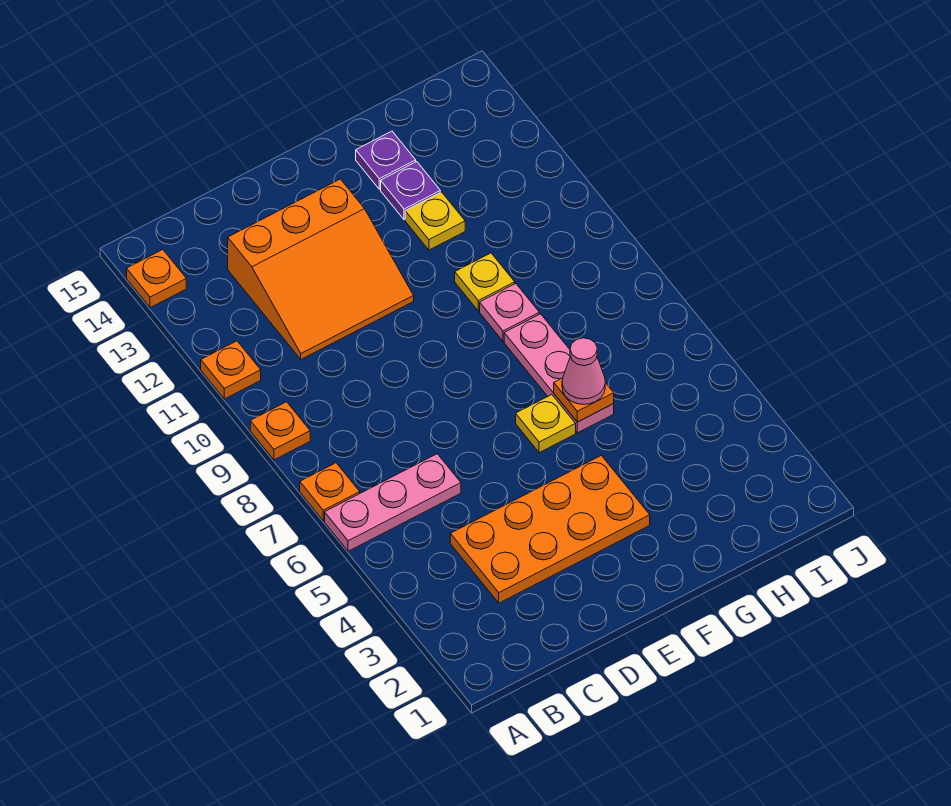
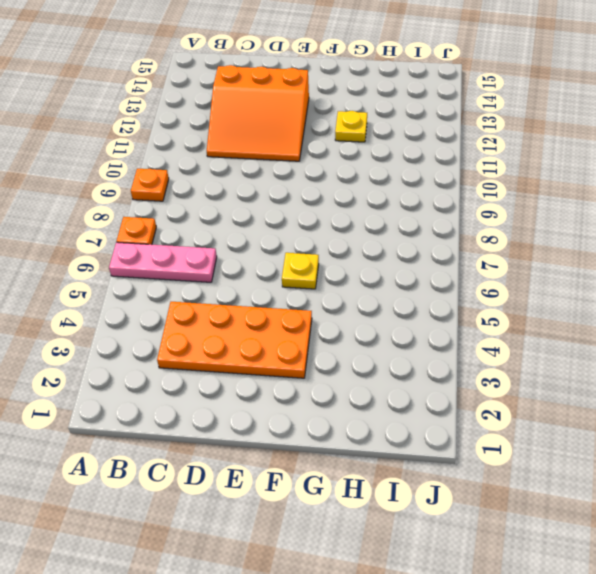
none -> orange plate A11 level 1
none -> orange plate A14 level 1
none -> pink plate G6:G8 level 1

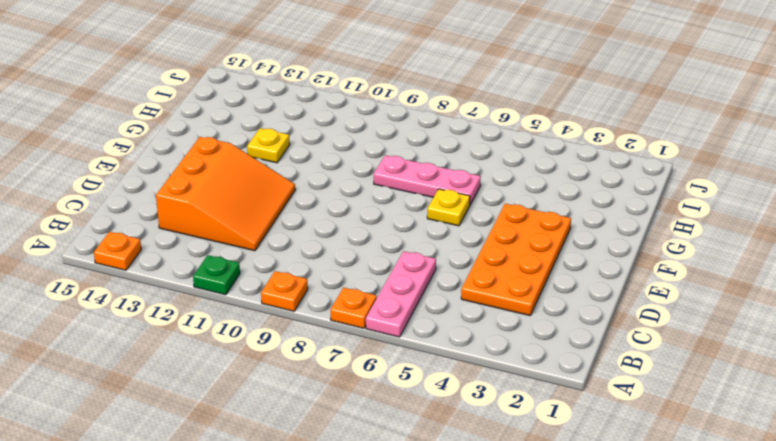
green plate A11 level 1 -> orange plate A11 level 1
none -> pink plate G9 level 1
none -> yellow plate G10 level 1
none -> purple plate G13 level 1

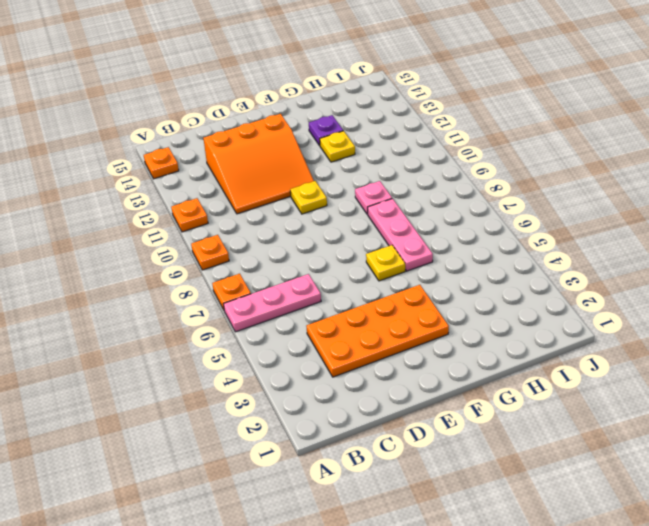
yellow plate E10 level 1 -> yellow plate G10 level 1
none -> purple plate G14 level 1
none -> orange plate G6 level 2
none -> pink cone G6 level 3

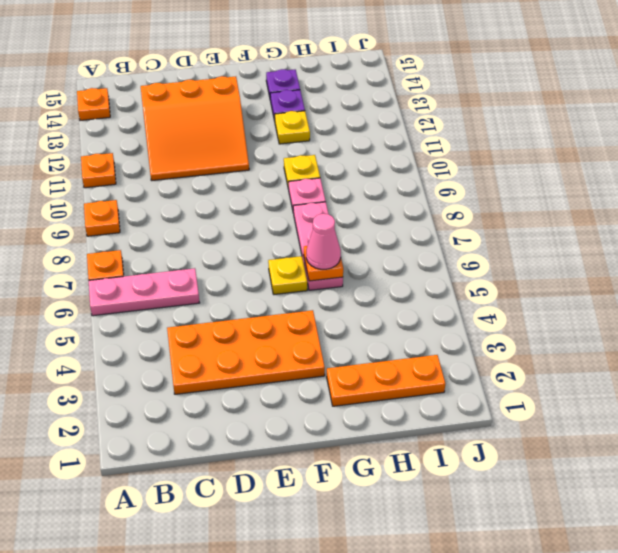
orange plate G2:I2 level 1 -> none

